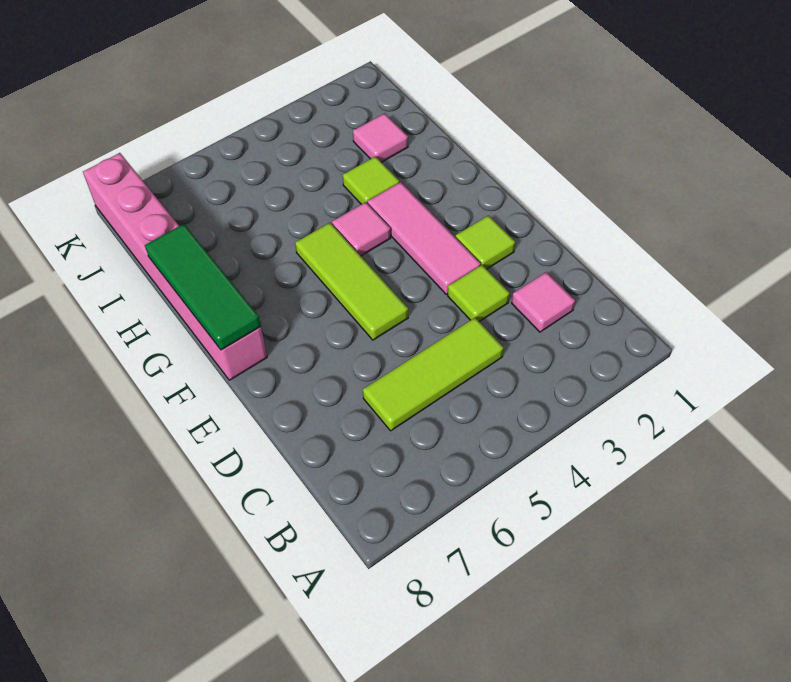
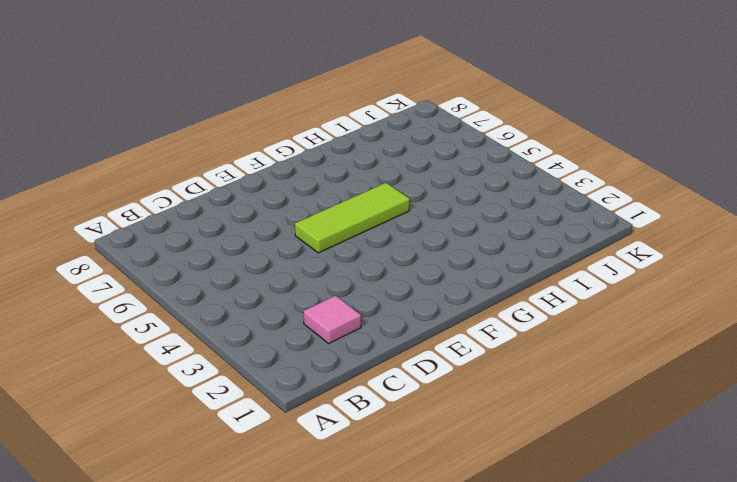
none -> lime tile C4:C6 level 1
none -> lime tile D3 level 1

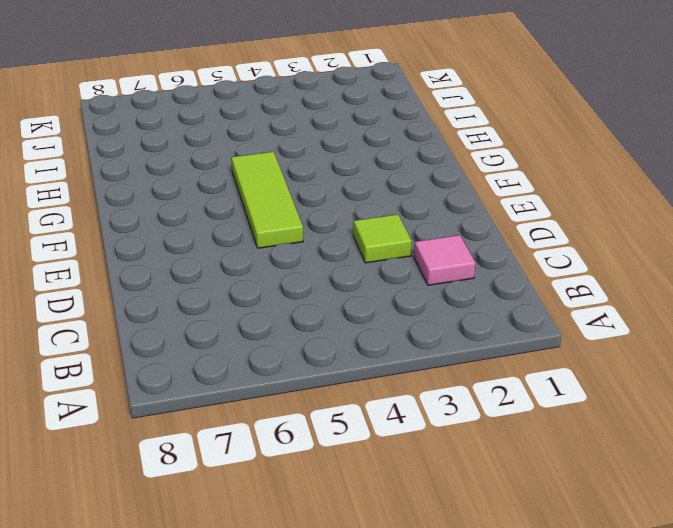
none -> lime tile C4:C6 level 1
none -> lime tile E2 level 1

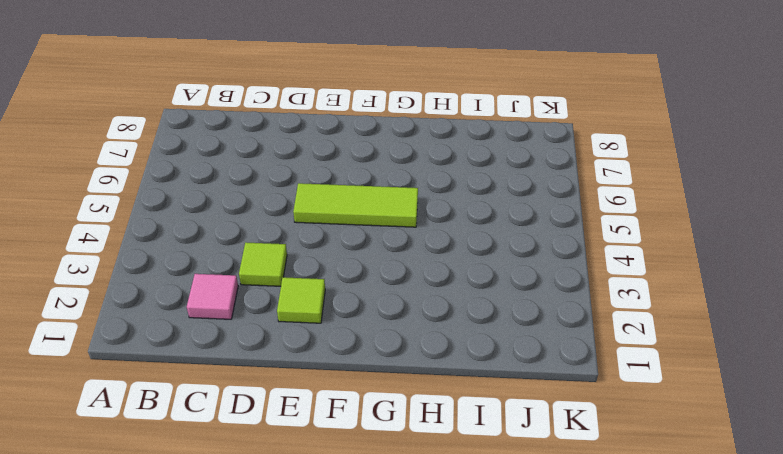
none -> lime tile C4:C6 level 1
none -> pink tile E3:G3 level 1

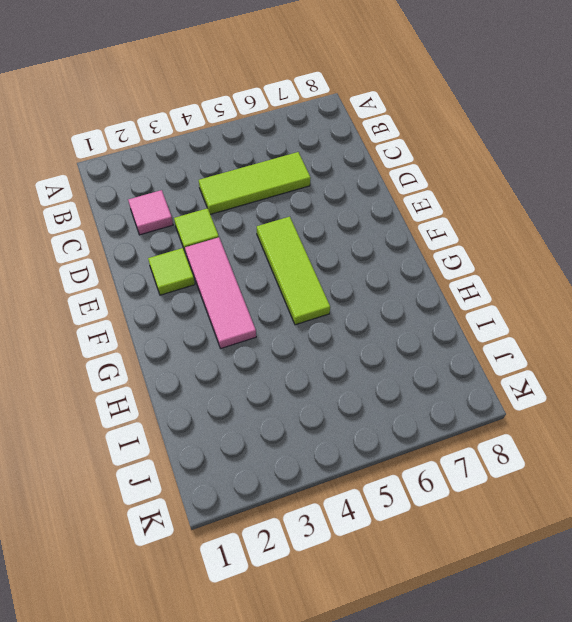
none -> pink brick F8:K8 level 1
none -> pink tile G4 level 1

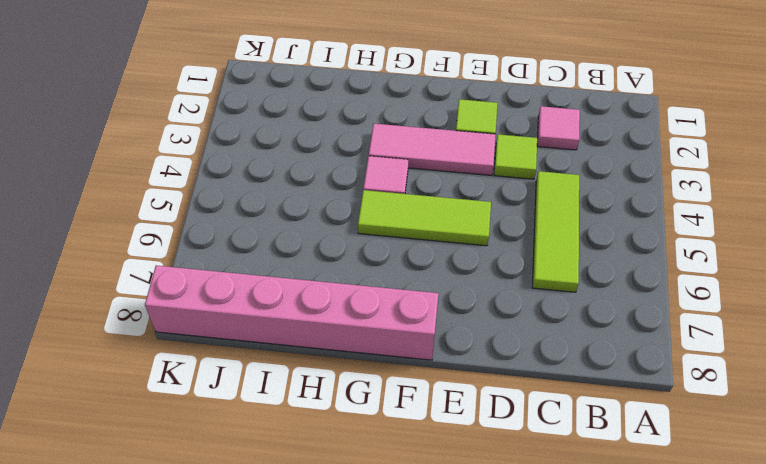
none -> lime tile H3 level 1
none -> pink tile I2 level 1

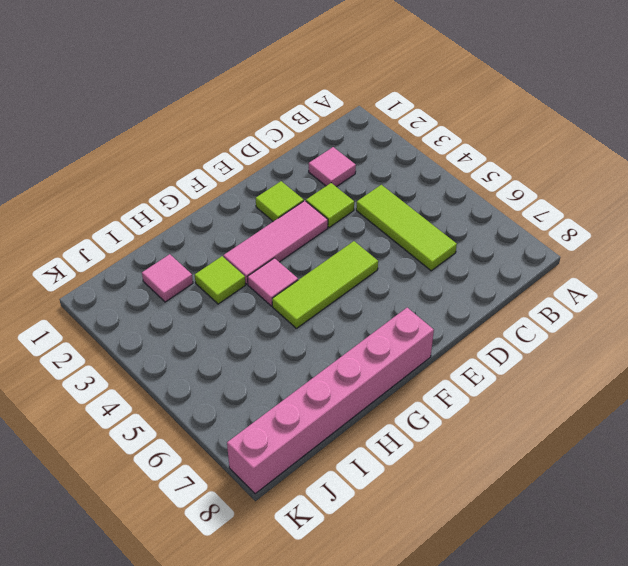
none -> green tile F8:H8 level 2

